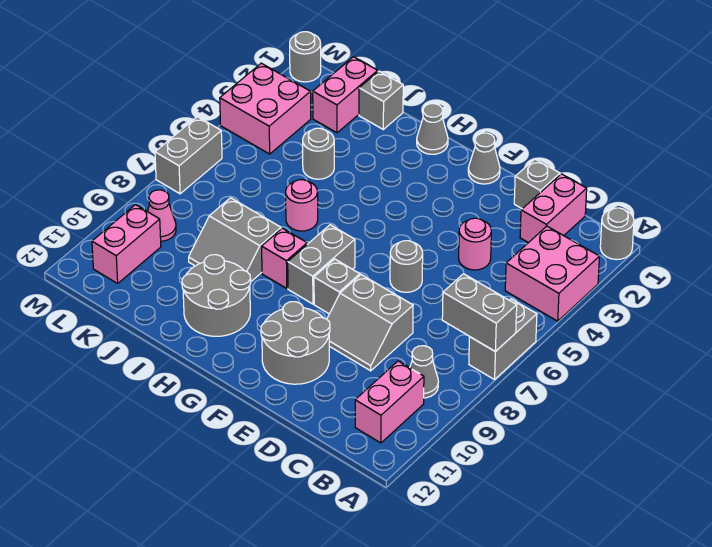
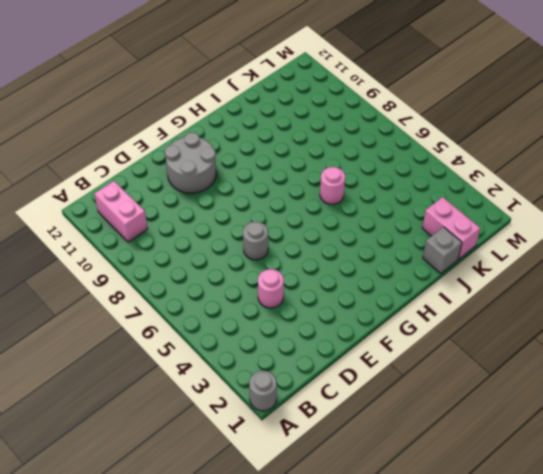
none -> pink brick A3:B4 level 1
none -> grey brick A6:A7 level 1
none -> grey cone B9 level 1

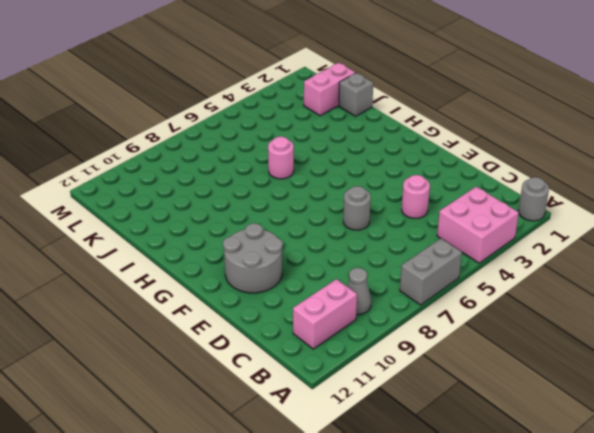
none -> pink brick C1:C2 level 1
none -> grey brick D1 level 1
none -> grey slope D8:E9 level 1 top 8

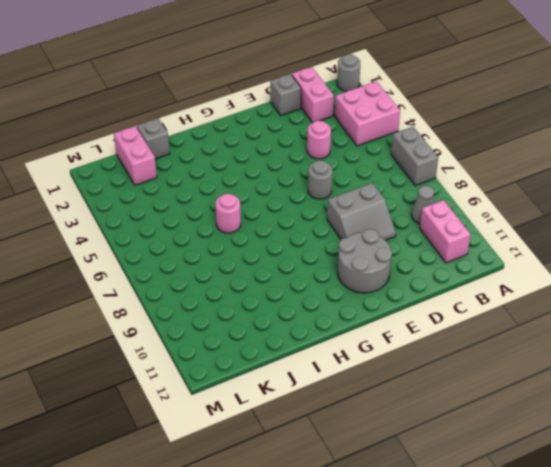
none -> grey cone F1 level 1
none -> grey brick F8 level 1
none -> grey brick G7:G8 level 1

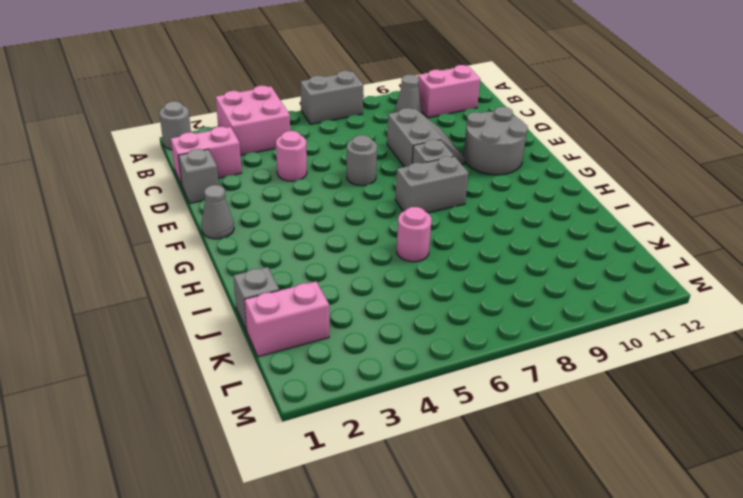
none -> grey cone H1 level 1
none -> pink brick H8 level 1
none -> grey round brick H10:I11 level 1

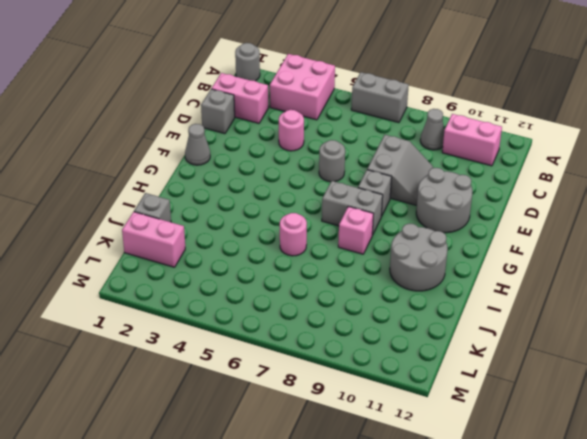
none -> grey cone H1 level 1
none -> grey slope I8:J9 level 1 top 8
none -> grey round brick J4 level 1

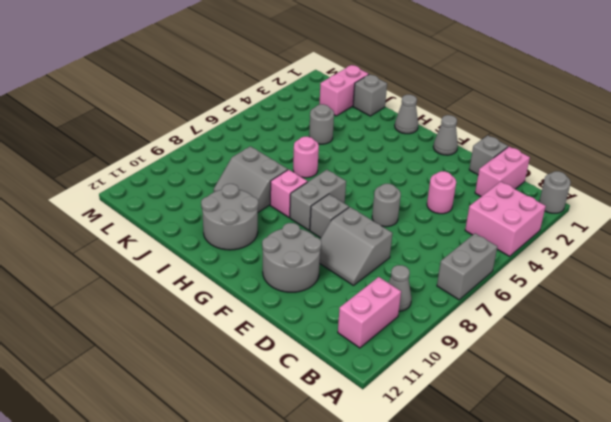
none -> pink brick L3:M4 level 1
none -> pink cone L9 level 1
none -> pink brick L10:L11 level 1

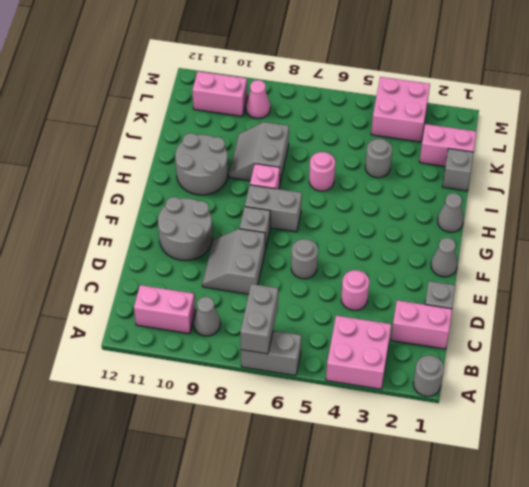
none -> grey round brick M1 level 1
none -> grey brick M6:M7 level 1

